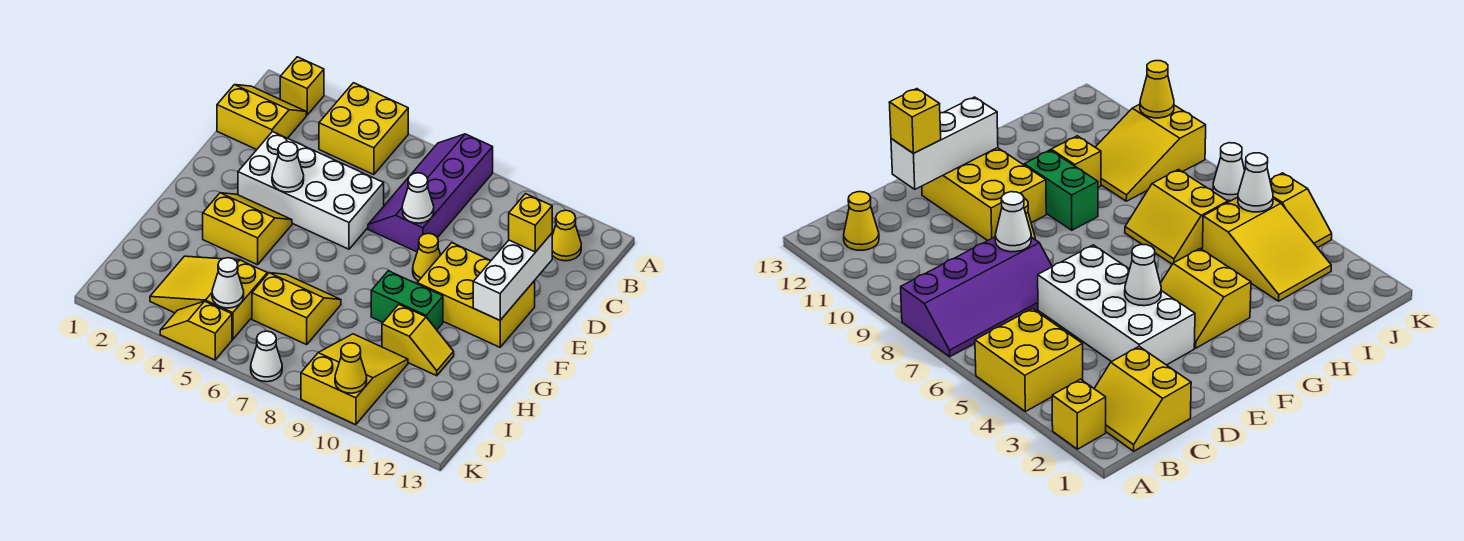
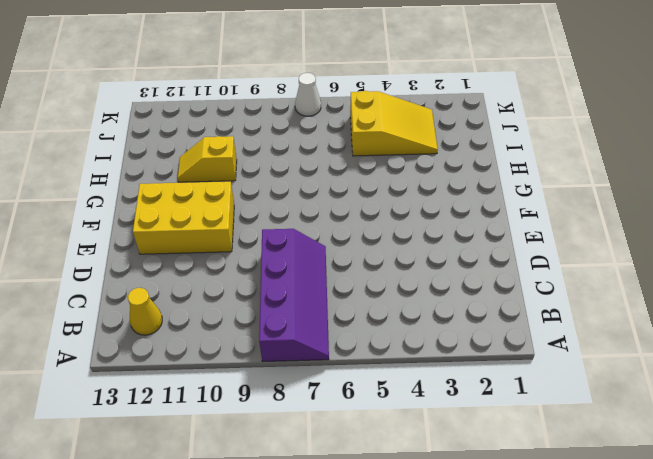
none -> yellow brick A2 level 1
none -> yellow brick A4:B5 level 1
none -> yellow slope B1:C2 level 1 top C

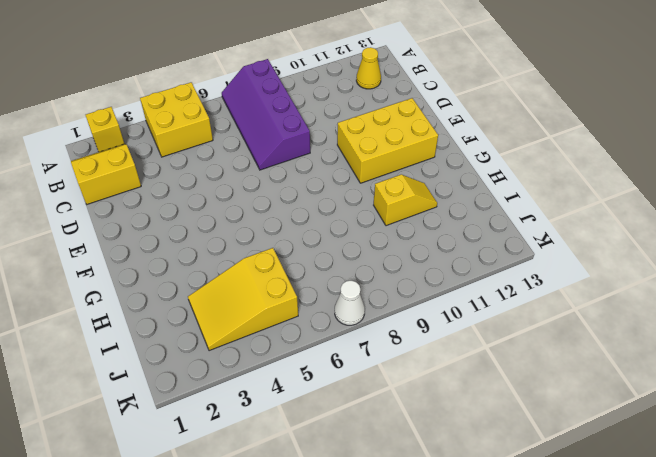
none -> white brick D3:E6 level 1
none -> yellow cone E9 level 1
none -> yellow slope F3:G4 level 1 top G

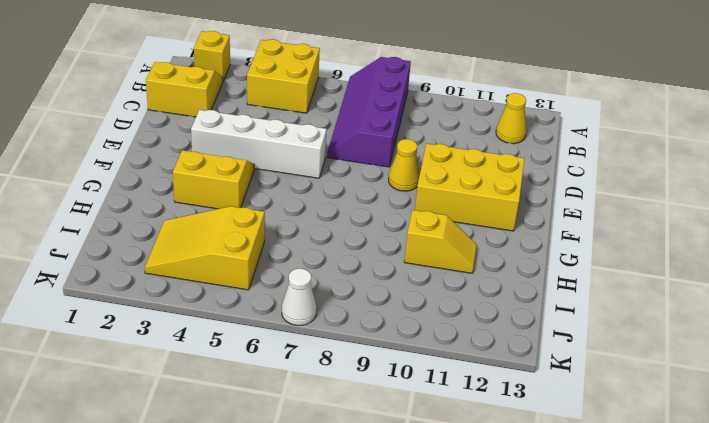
white brick E3:E6 level 1 -> white brick D3:E6 level 1
none -> green brick G9:G10 level 1
none -> yellow slope H6:I7 level 1 top I
none -> yellow slope I9:K10 level 1 top K

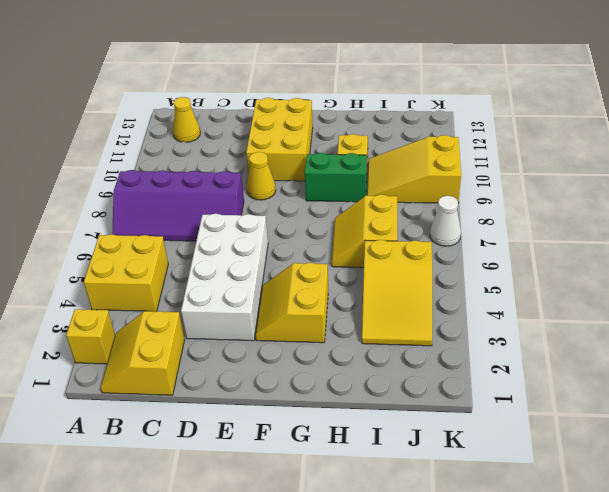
green brick G9:H9 level 1 -> green brick G9:G10 level 1
none -> yellow slope K4:K5 level 1 top 5
none -> white cone D8 level 2
none -> white brick D12:F12 level 2

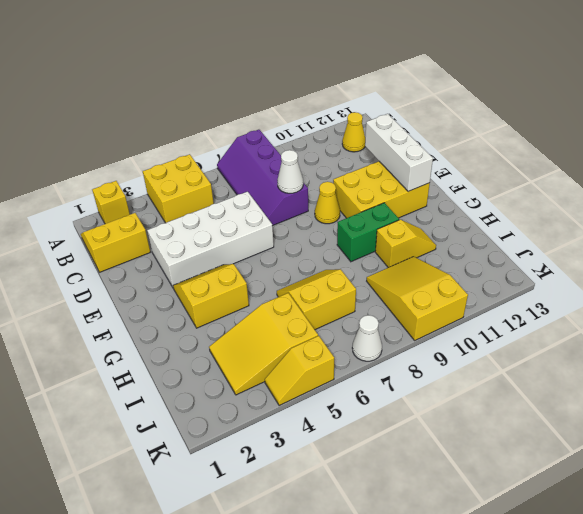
none -> white cone E4 level 2
none -> white cone J5 level 2
none -> yellow cone K10 level 2

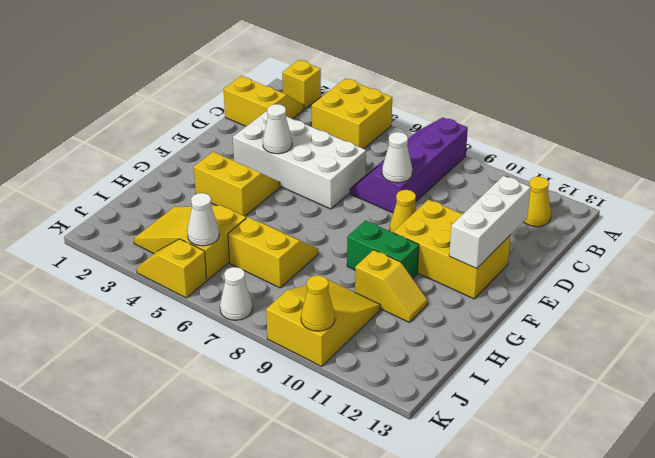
none -> yellow brick D12 level 3

